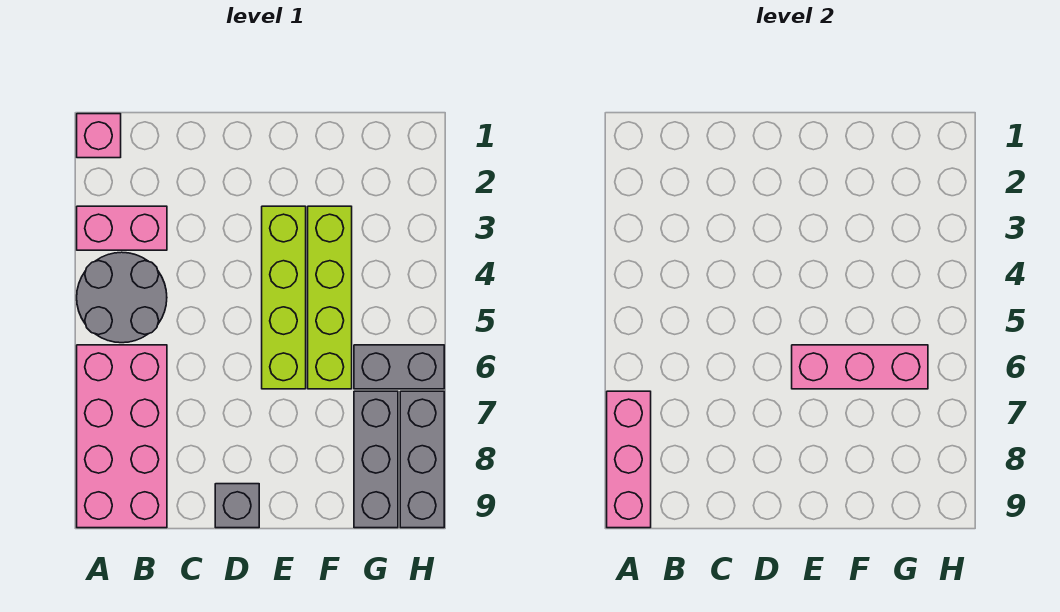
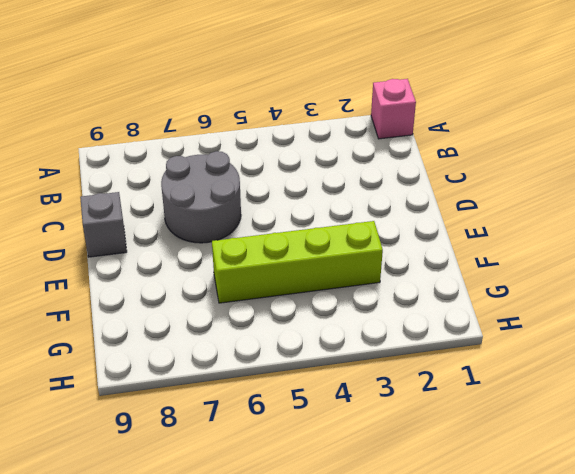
grey round brick C6:D7 level 1 -> grey round brick A4:B5 level 1
none -> pink brick A3:B3 level 1
none -> pink brick A6:B9 level 1
none -> lime brick E3:E6 level 1

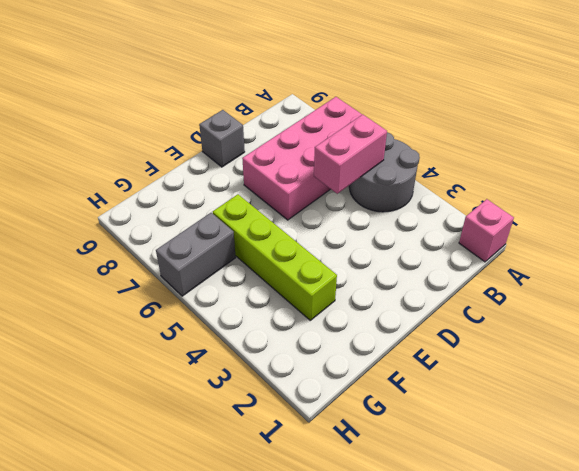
pink brick A6:D7 level 1 -> pink brick A6:B9 level 1
pink brick B5:C5 level 2 -> pink brick A3:B3 level 1
none -> lime brick E3:E6 level 1
none -> grey brick G7:G9 level 1
none -> grey brick H7:H9 level 1

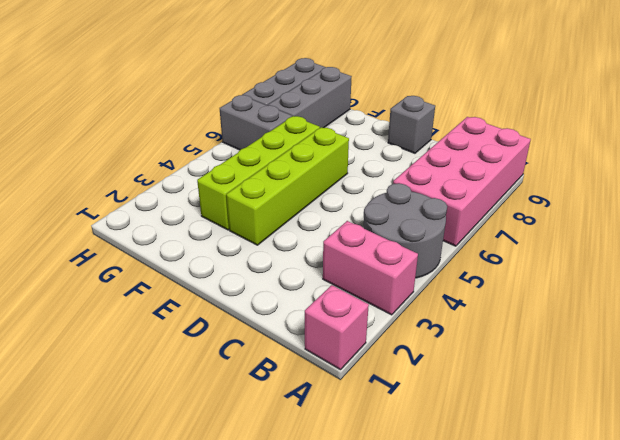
none -> pink brick A7:A9 level 2
none -> pink brick E6:G6 level 2

